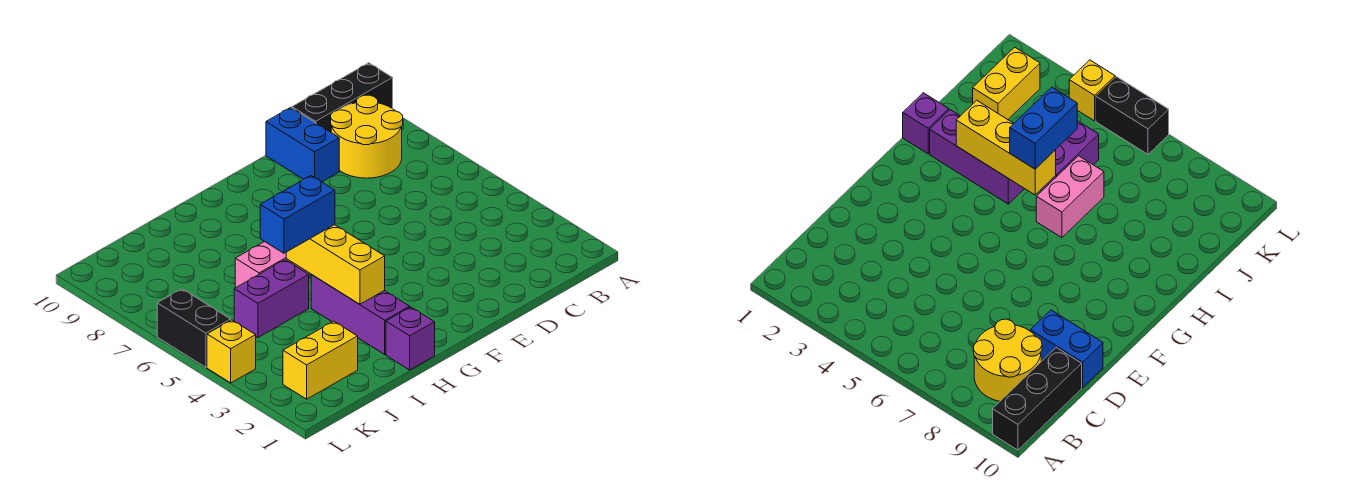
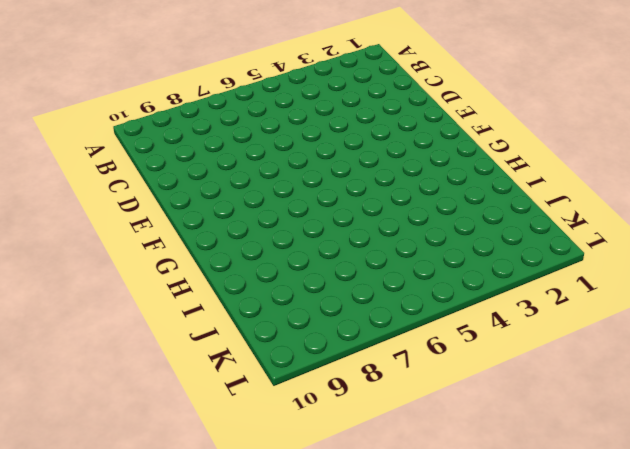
none -> black brick A10:C10 level 1
none -> yellow round brick B8:C9 level 1
none -> blue brick D9:D10 level 1

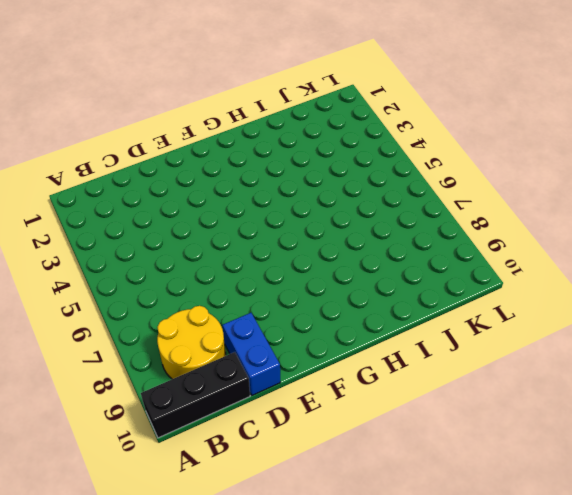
none -> purple brick H1 level 1
none -> purple brick H2:H4 level 1
none -> pink brick H6:I6 level 1

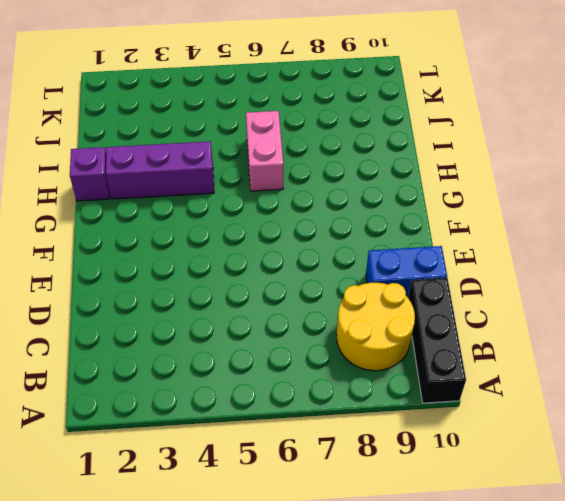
none -> purple brick I5:J5 level 1
none -> yellow brick J2:K2 level 1
none -> yellow brick L4 level 1

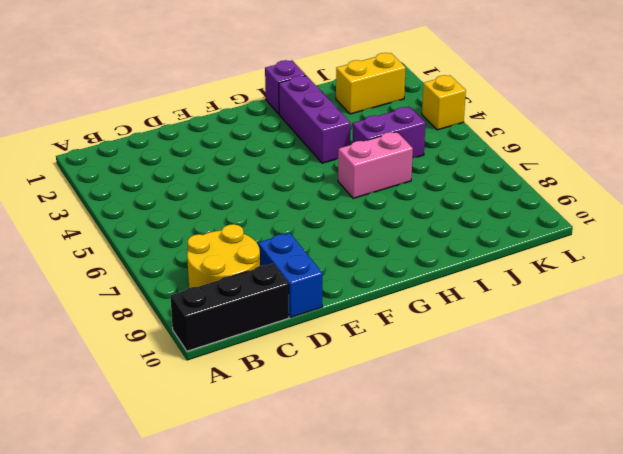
none -> black brick L5:L6 level 1
none -> yellow brick H3:H5 level 2
none -> blue brick H5:I5 level 3

